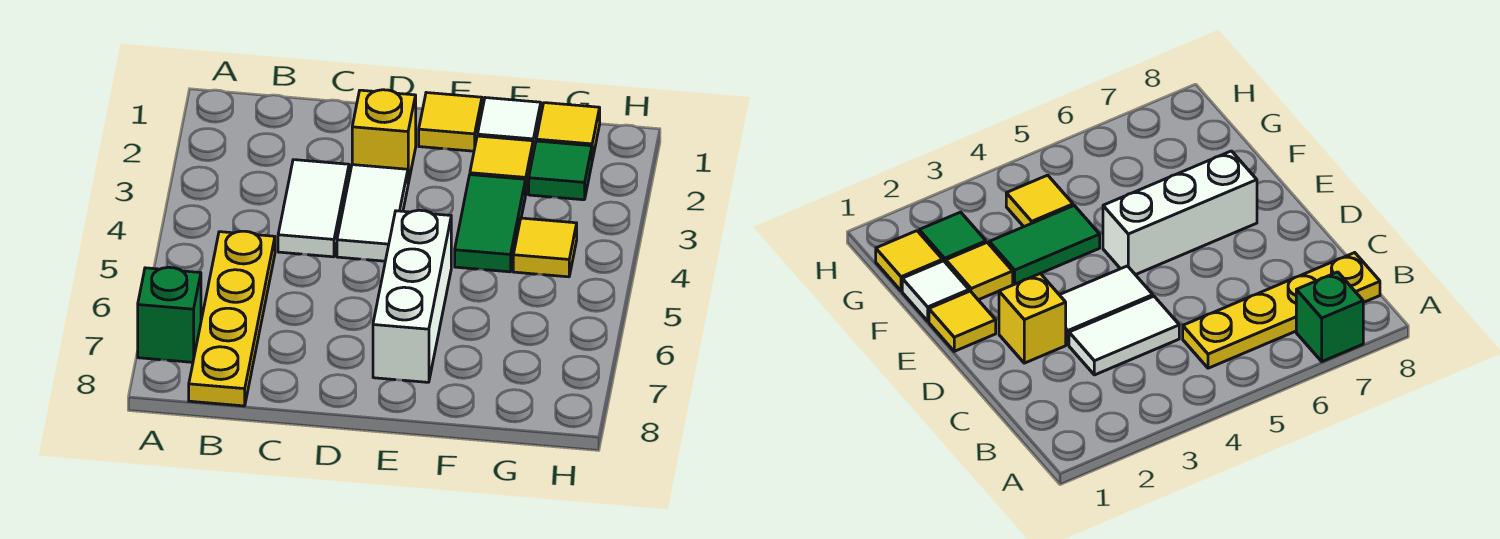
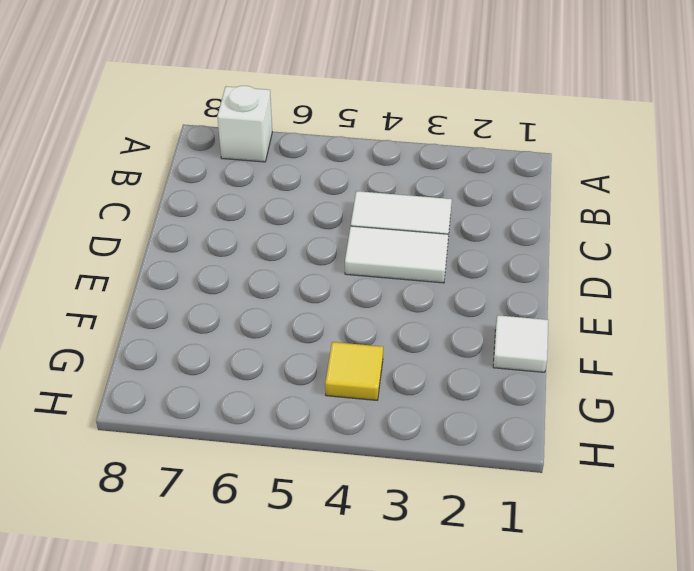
white brick A7 level 1 -> green brick A7 level 1
none -> yellow plate B5:B8 level 1
none -> yellow brick D2 level 1
none -> yellow tile E1 level 1

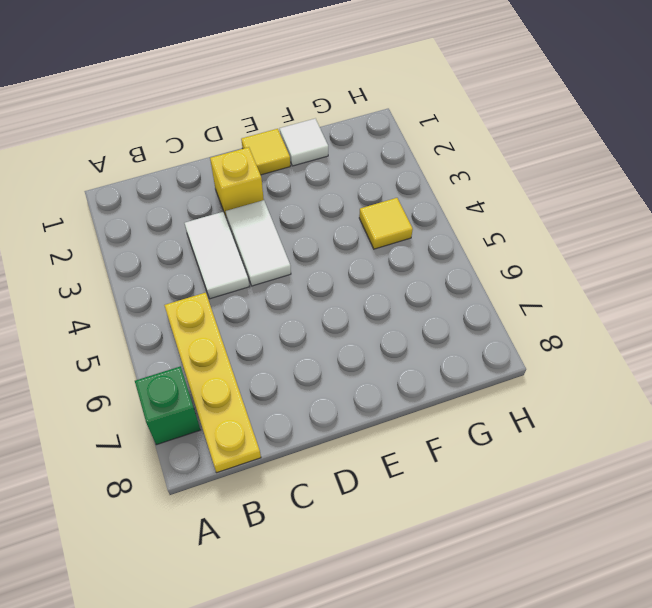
none -> white brick E5:E7 level 1
none -> yellow tile F2 level 1
none -> green tile F3:F4 level 1

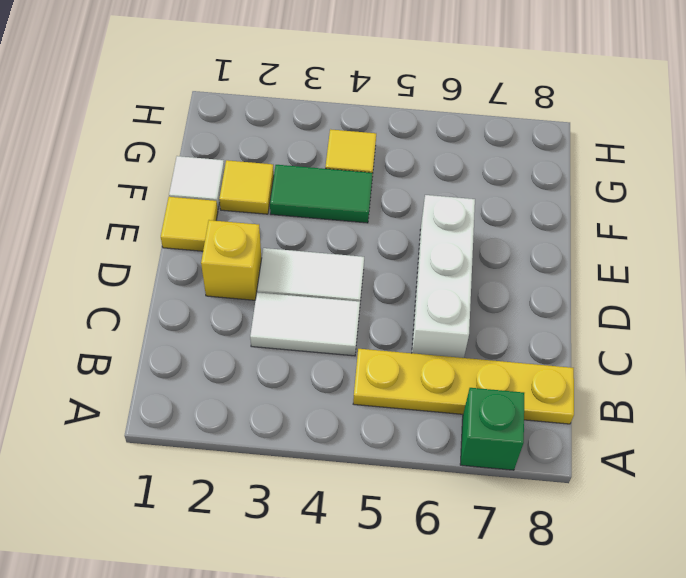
white brick C6:E6 level 1 -> white brick E5:E7 level 1
none -> yellow tile G1 level 1
none -> green tile G2 level 1

